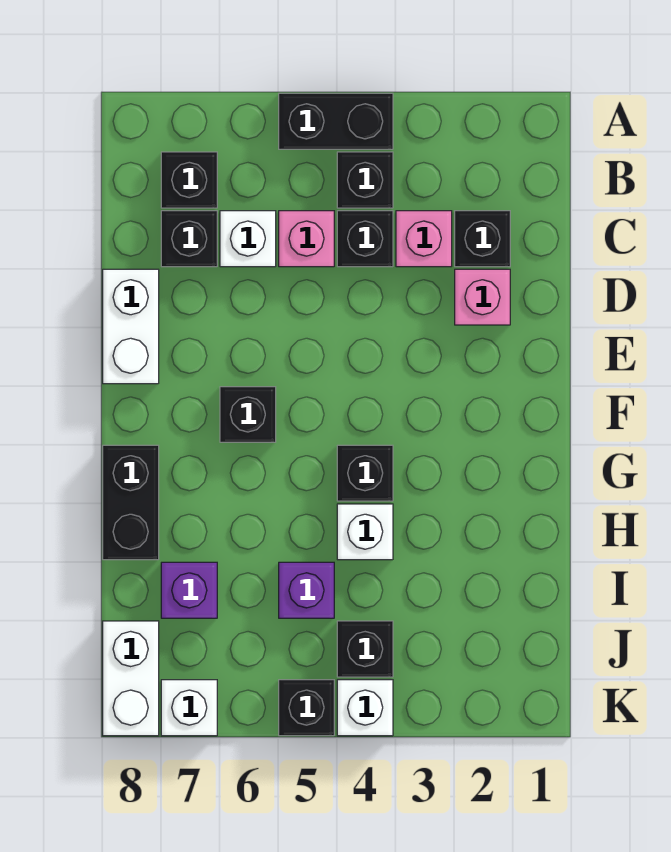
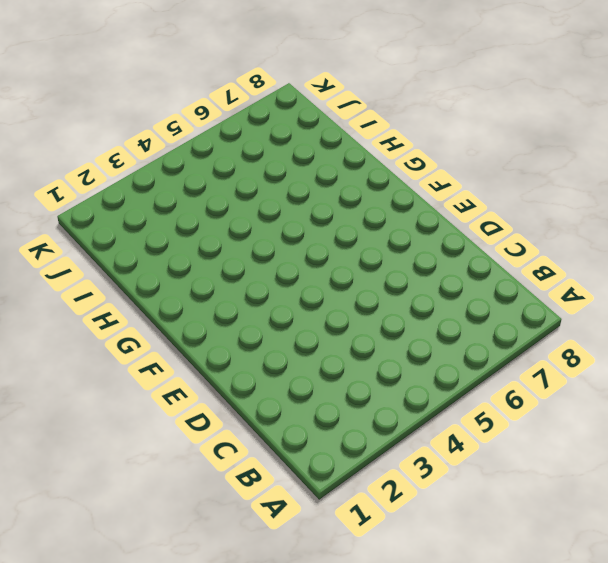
none -> black brick A4:A5 level 1
none -> black brick B4 level 1
none -> black brick B7 level 1

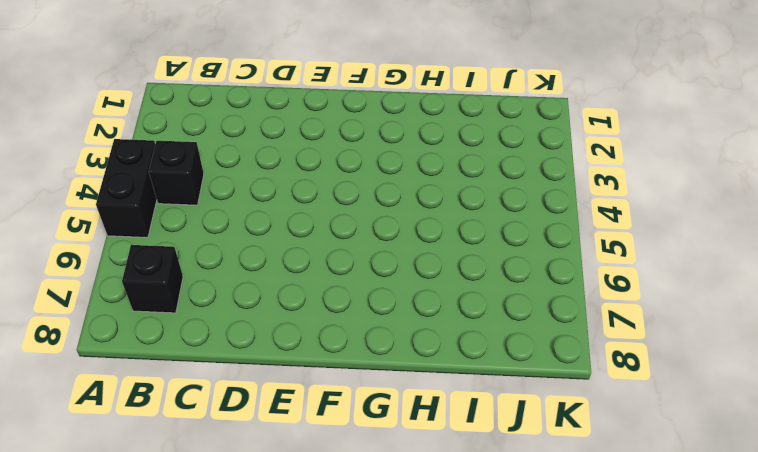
none -> black brick C2 level 1
none -> pink brick C3 level 1
none -> black brick C4 level 1

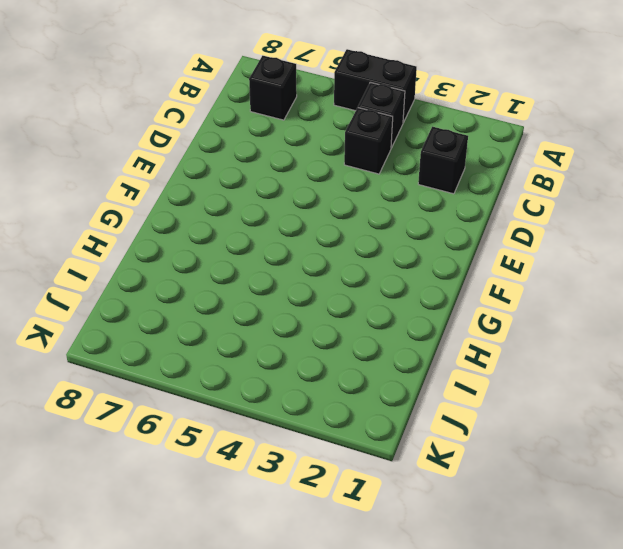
none -> pink brick C3 level 1
none -> pink brick C5 level 1
none -> white brick C6 level 1

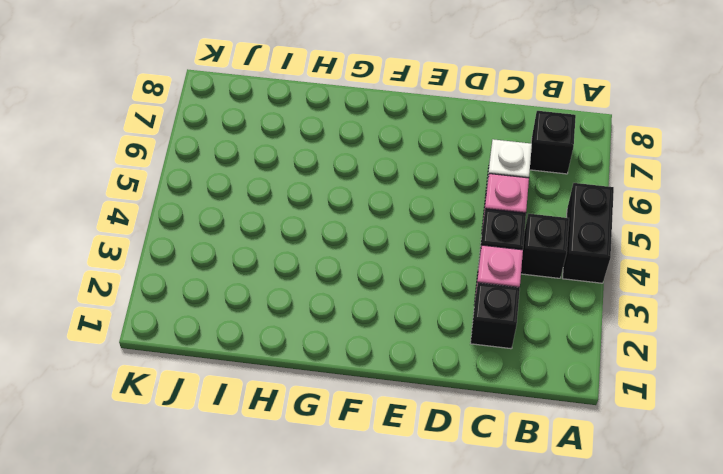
none -> black brick C7 level 1
none -> pink brick D2 level 1
none -> white brick D8:E8 level 1

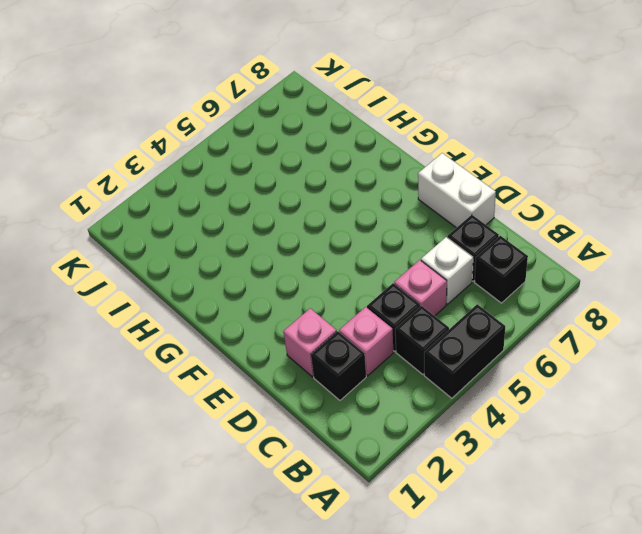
none -> black brick F6 level 1
none -> black brick G4 level 1
none -> black brick G8:H8 level 1

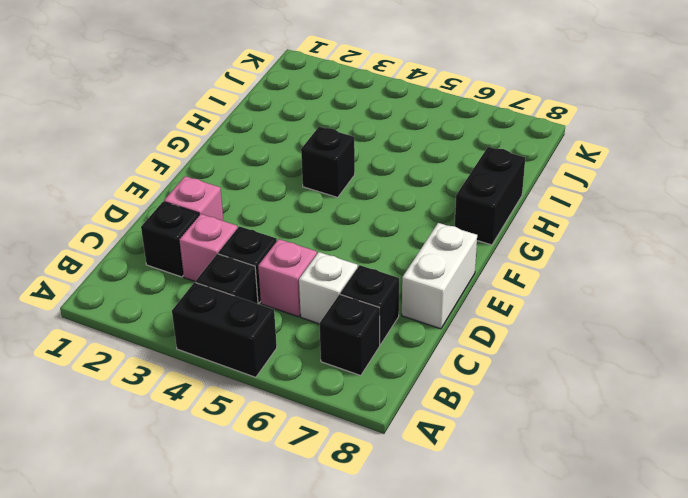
none -> black brick F6 level 1
none -> white brick H4 level 1
none -> purple brick I5 level 1

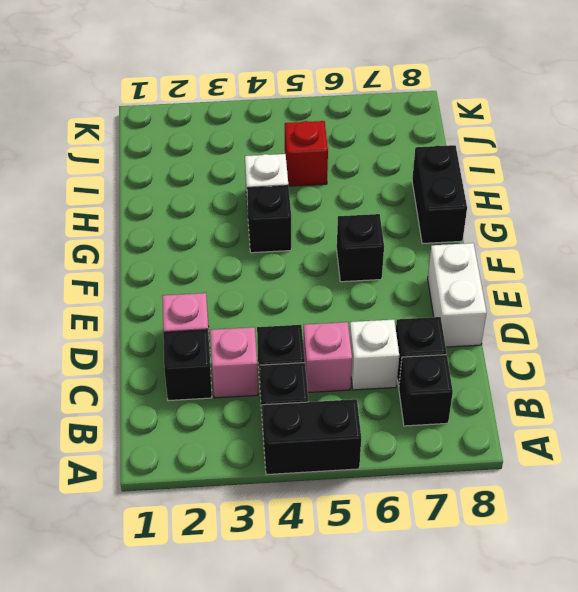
red brick I5 level 1 -> purple brick I5 level 1
none -> purple brick I7 level 1
none -> black brick J4 level 1
none -> white brick J8:K8 level 1

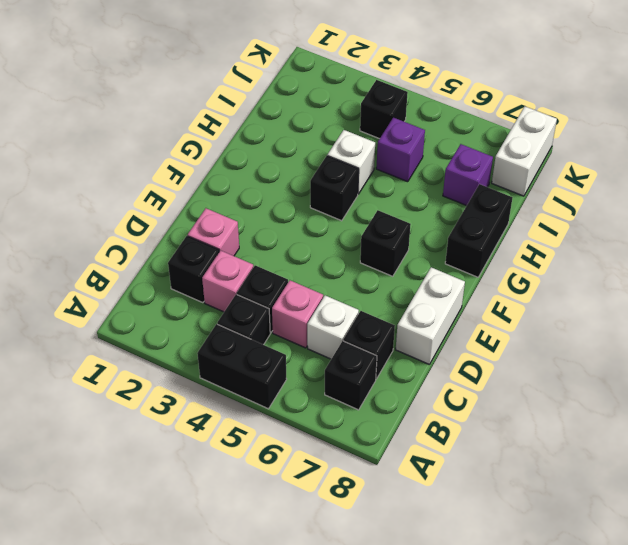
none -> white brick K4 level 1
none -> black brick K5 level 1
none -> white brick K7 level 1

